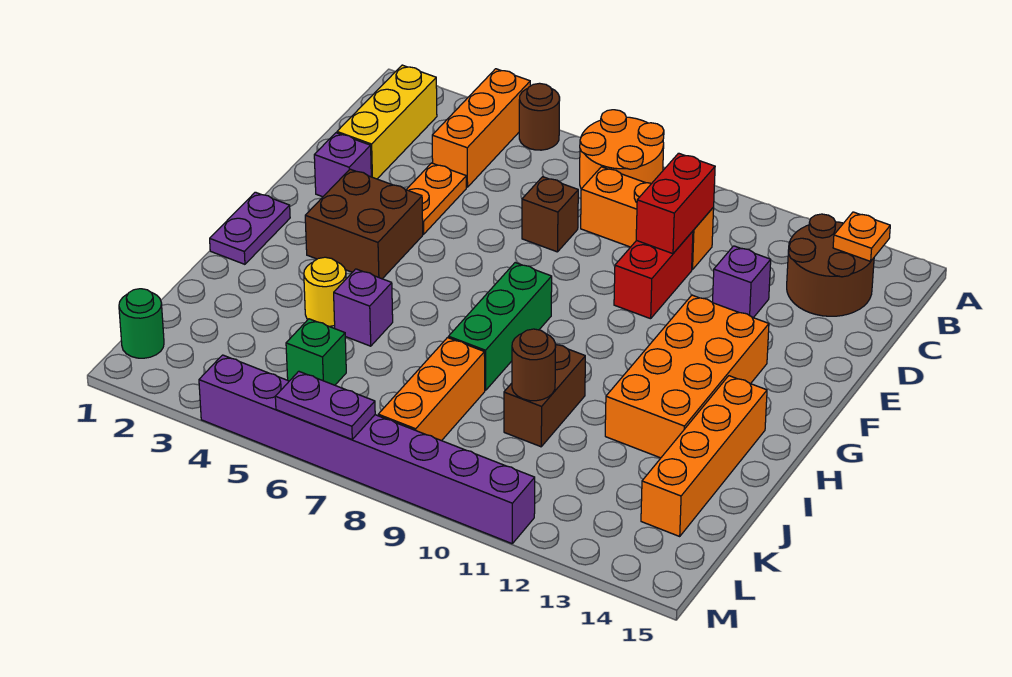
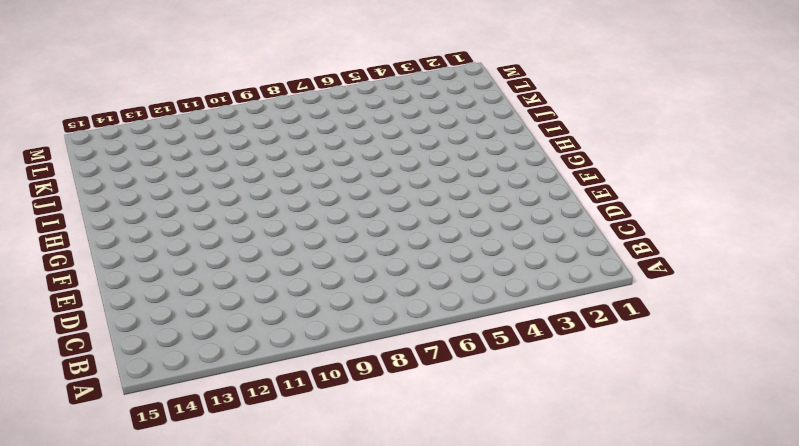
none -> orange brick A4:C4 level 1
none -> brown round brick A5 level 1
none -> orange round brick A7:B8 level 1

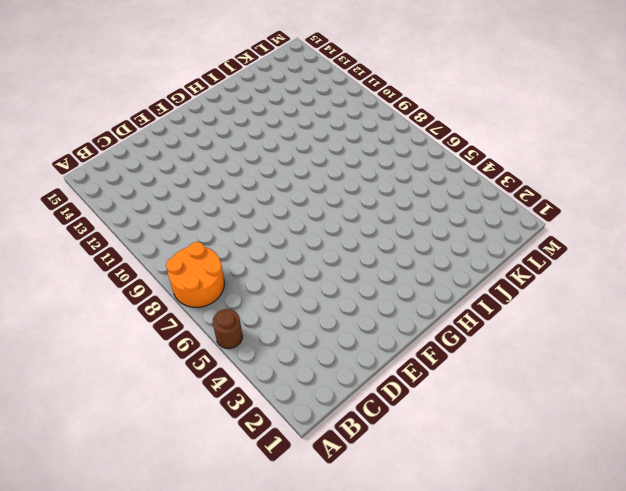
none -> orange brick A4:C4 level 1
none -> yellow brick B2:D2 level 1
none -> brown round brick B13:C14 level 1

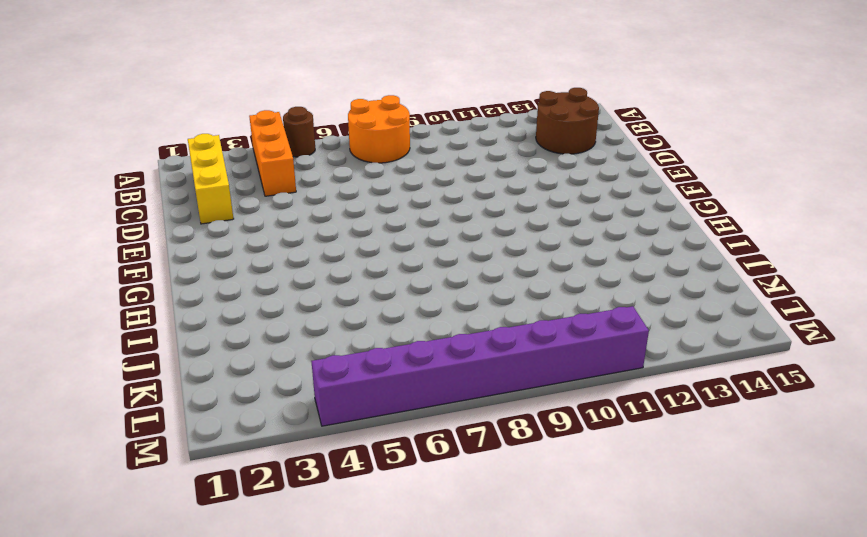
none -> orange brick C8:C10 level 1
none -> orange plate D4:E4 level 1
none -> brown brick D7 level 1

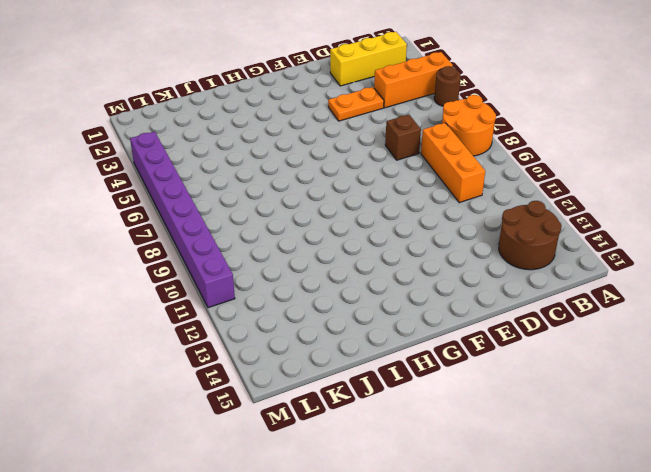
none -> red brick D10:E10 level 1
none -> purple brick D12 level 1
none -> purple brick E2 level 1

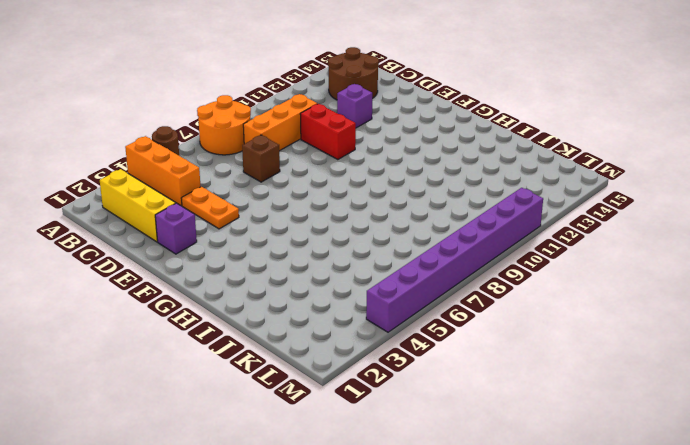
none -> brown brick F3:G4 level 1
none -> orange brick F12:I13 level 1
none -> purple plate G1:H1 level 1

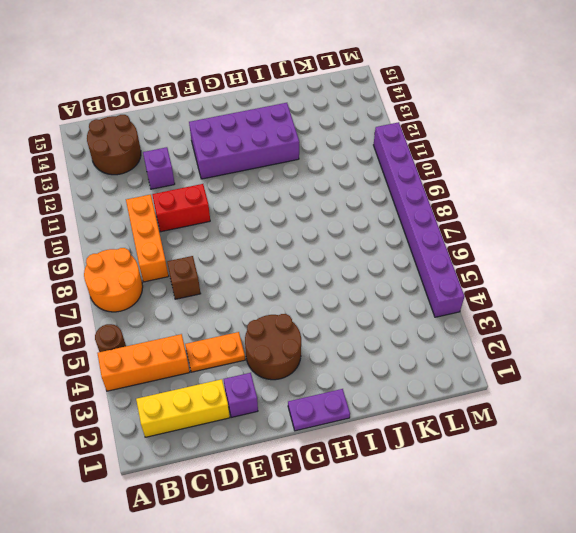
brown round brick F3:G4 level 1 -> brown brick F3:G4 level 1
purple brick F12:I13 level 1 -> orange brick F12:I13 level 1
none -> green brick G8:I8 level 1
none -> orange brick H14:K14 level 1
none -> yellow round brick I4 level 1

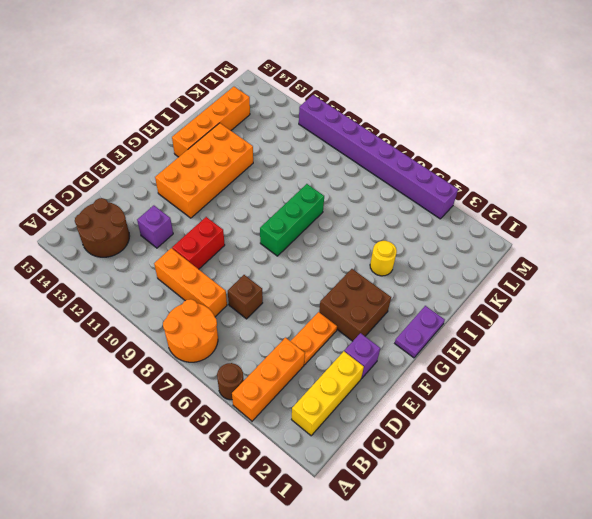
none -> purple brick I5 level 1
none -> brown brick I10:J10 level 1
none -> orange brick J8:L8 level 1

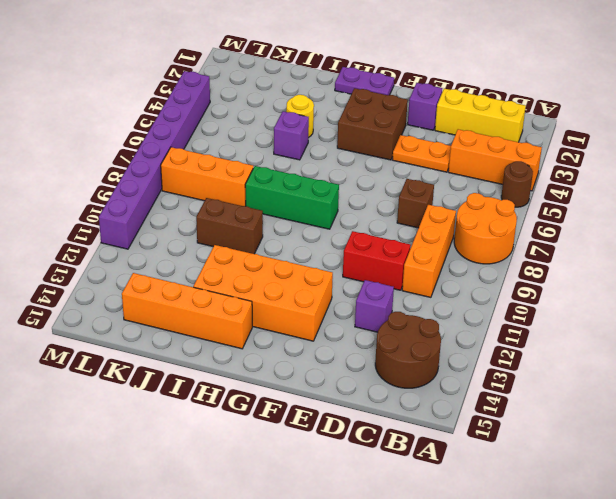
none -> green brick K5 level 1
none -> green round brick L1 level 1
none -> orange plate B14 level 2

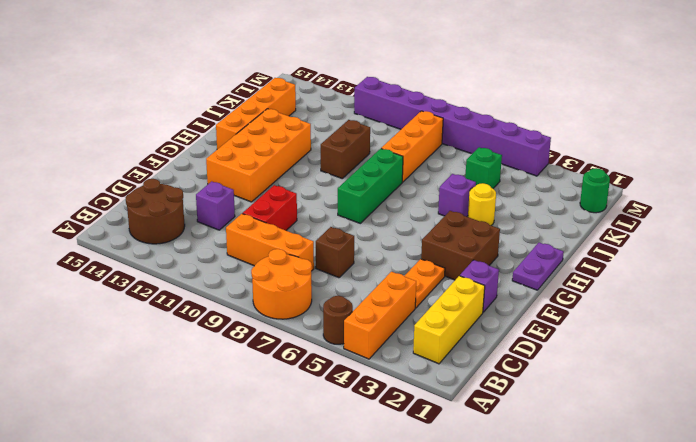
none -> orange plate B14 level 2
none -> red brick C10:D10 level 2
none -> brown round brick J10 level 2

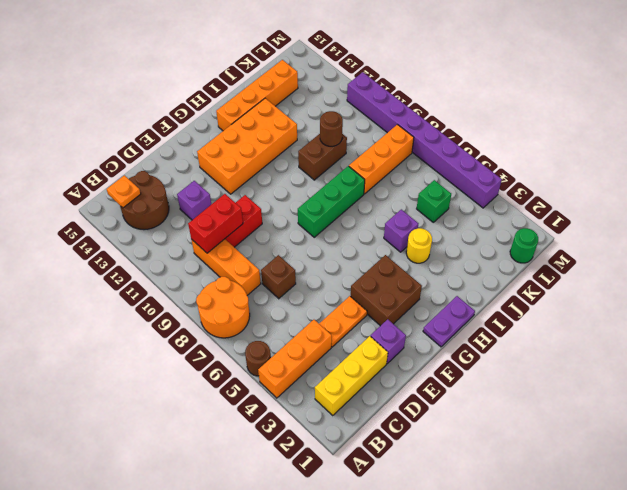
none -> purple plate M6:M7 level 2

